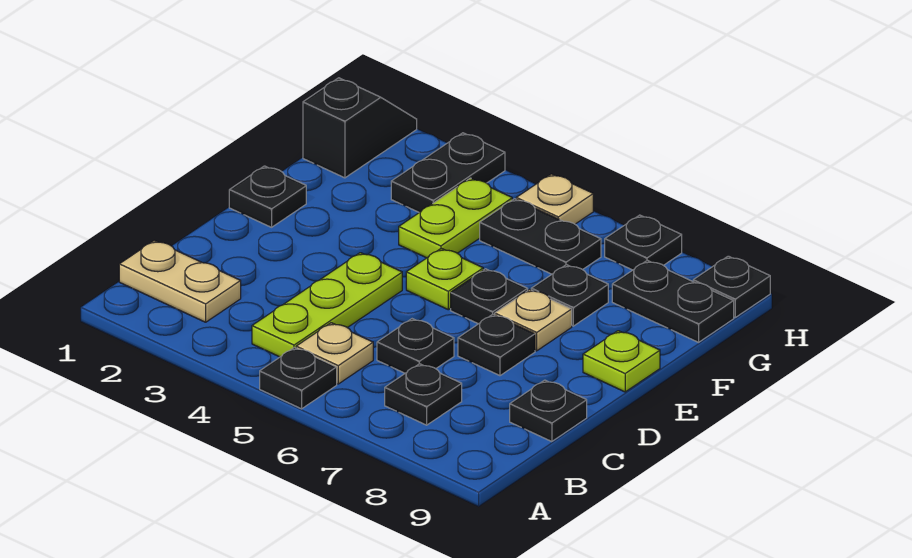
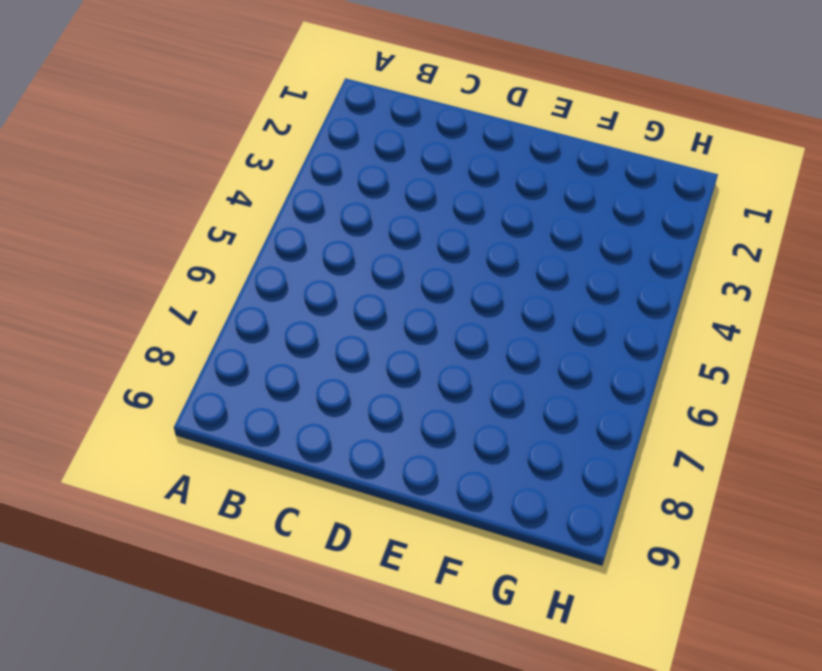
none -> black plate A5 level 1
none -> tan plate B1:B2 level 1
none -> lime plate B4:D4 level 1

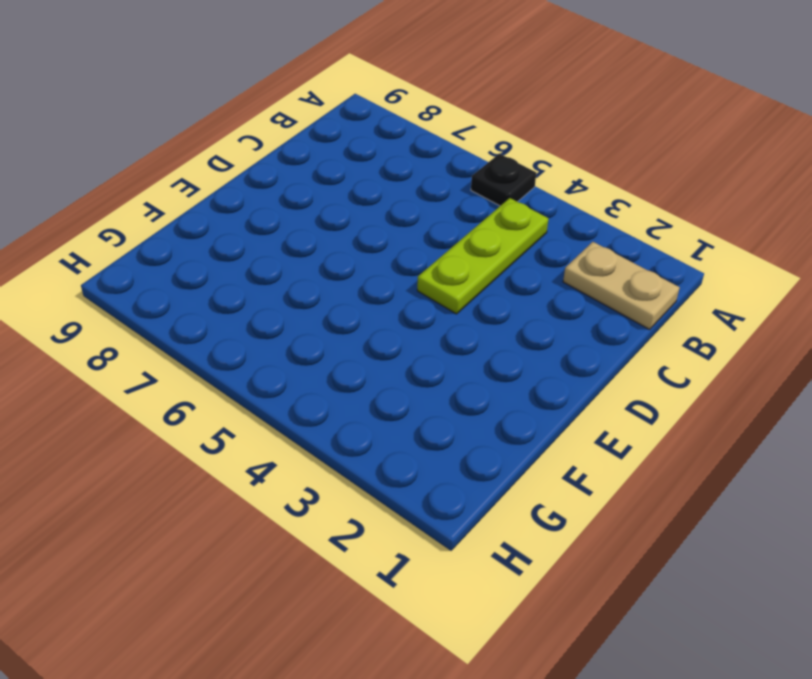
none -> tan plate B5 level 1
none -> black plate B7 level 1
none -> black plate C6 level 1

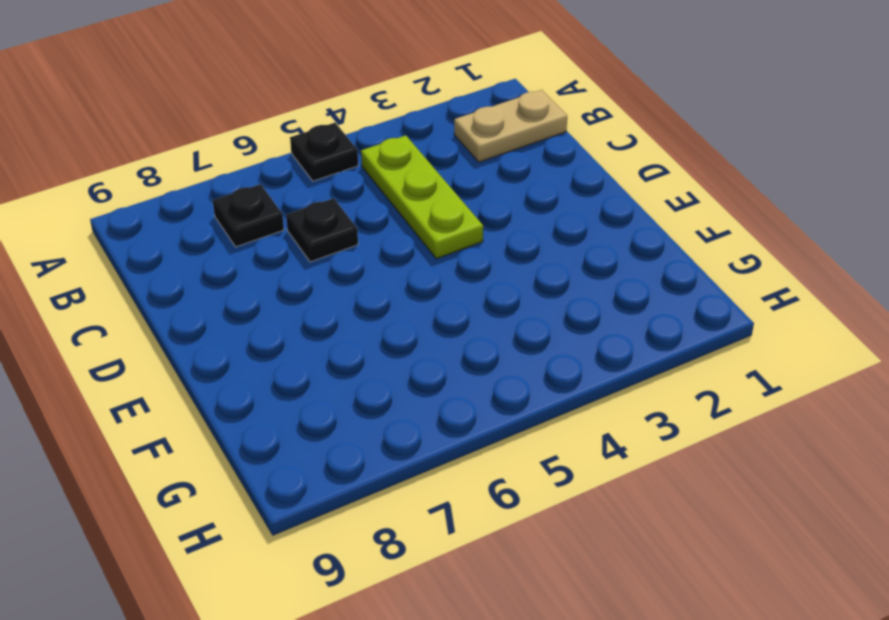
none -> tan plate B5 level 1
none -> black plate C9 level 1
none -> black plate D7 level 1

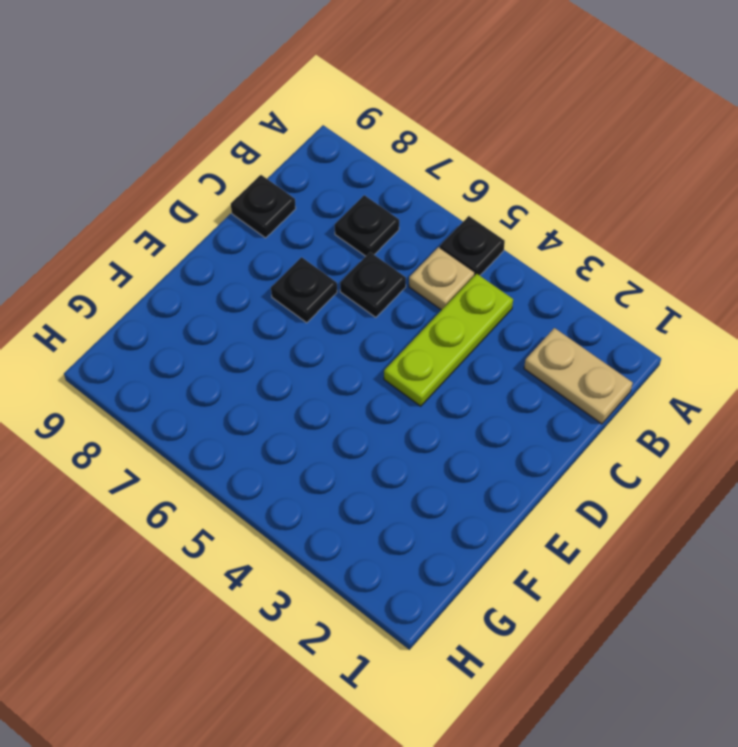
none -> black plate E1 level 1
none -> lime plate E5 level 1
none -> black plate E6 level 1

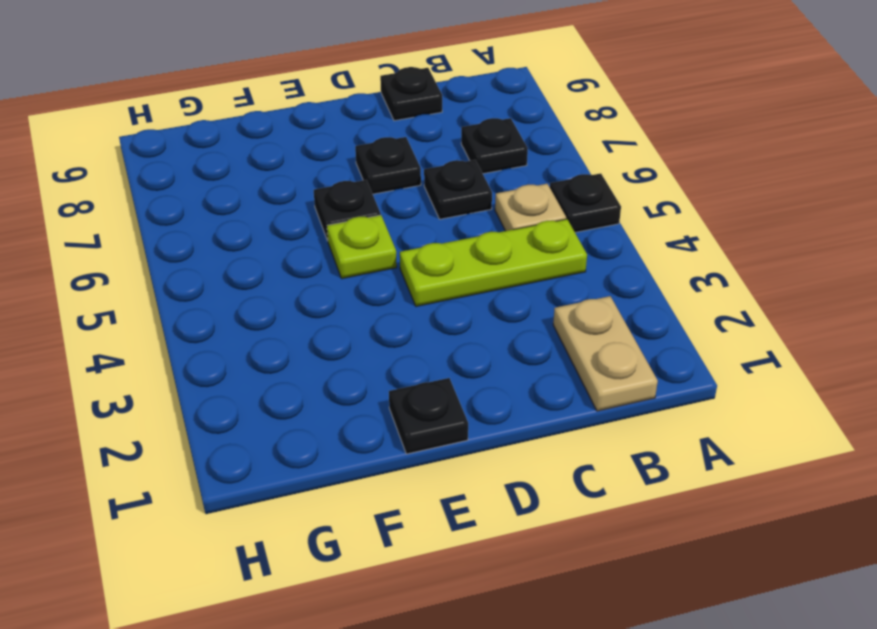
none -> tan plate E7 level 1
none -> lime plate E9 level 1
none -> lime plate F4:G4 level 1

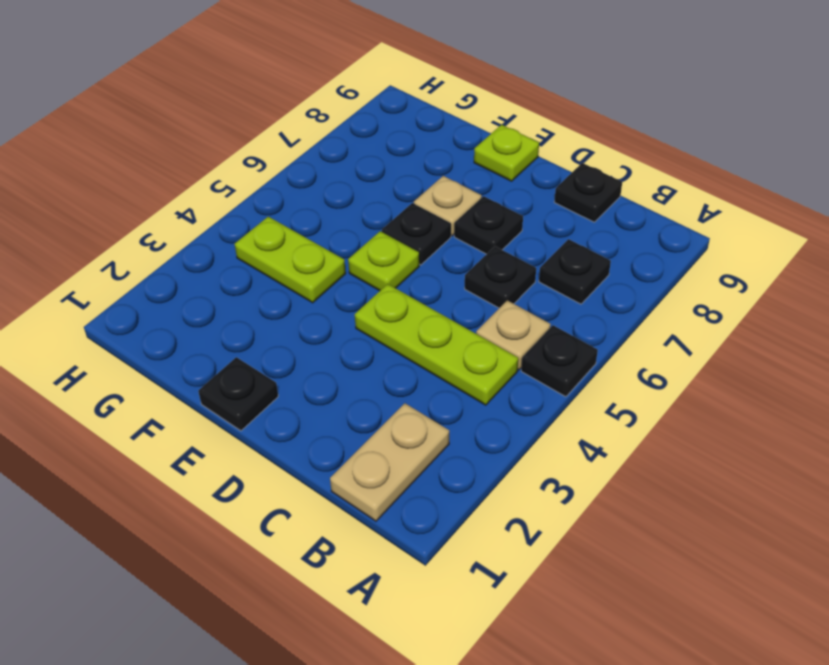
none -> black plate F7 level 1
none -> black slope G1:H1 level 1 top G
none -> black plate G3:H3 level 1

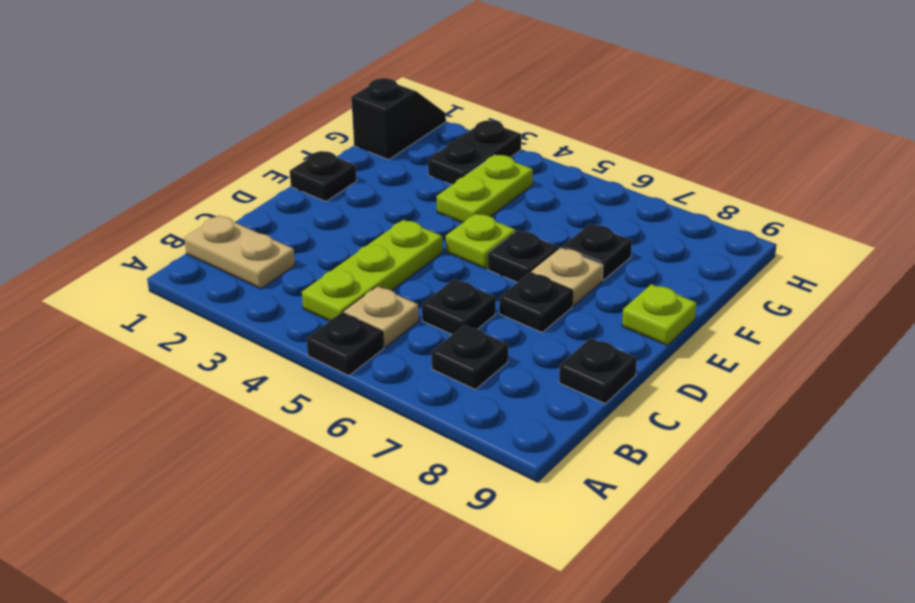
none -> black plate G5:G6 level 1
none -> black plate G8:G9 level 1
none -> tan plate H5 level 1

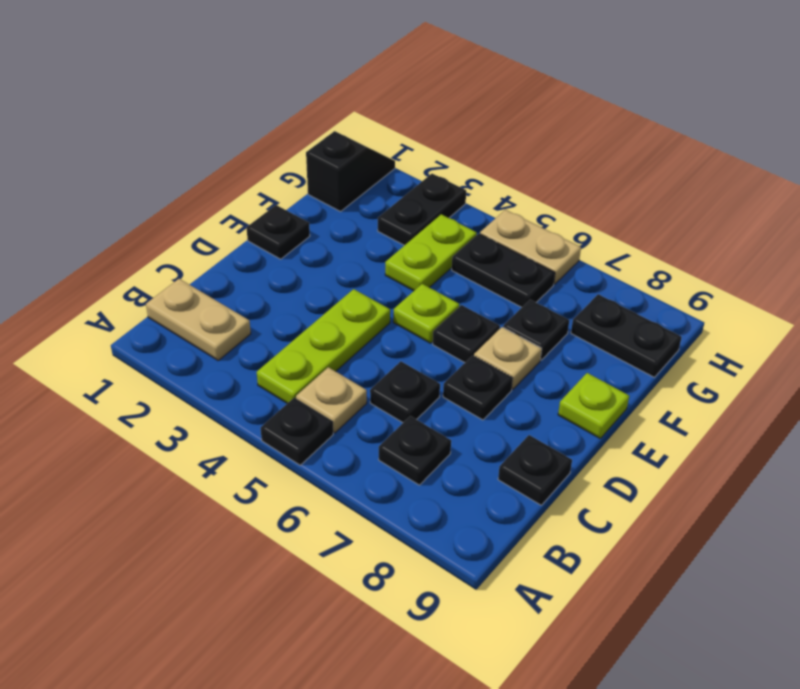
tan plate H5:H6 level 1 -> tan plate H5 level 1
none -> black plate H7 level 1
none -> black plate H9 level 1

